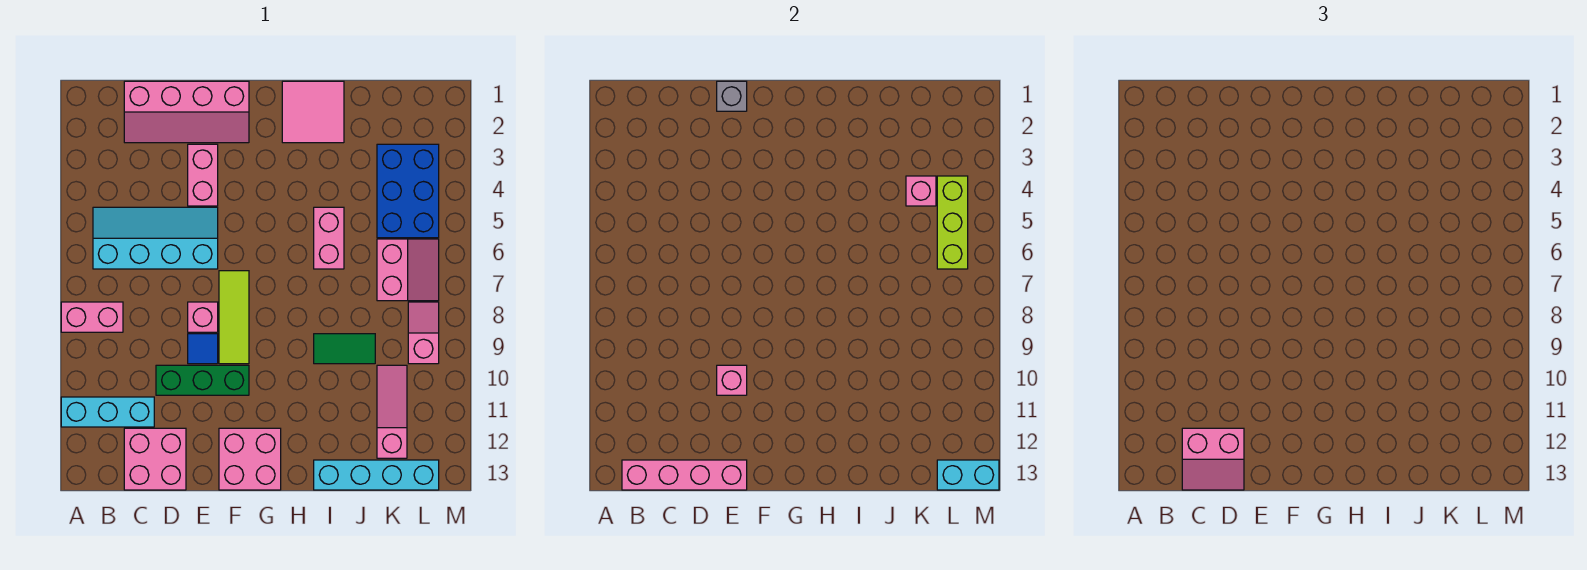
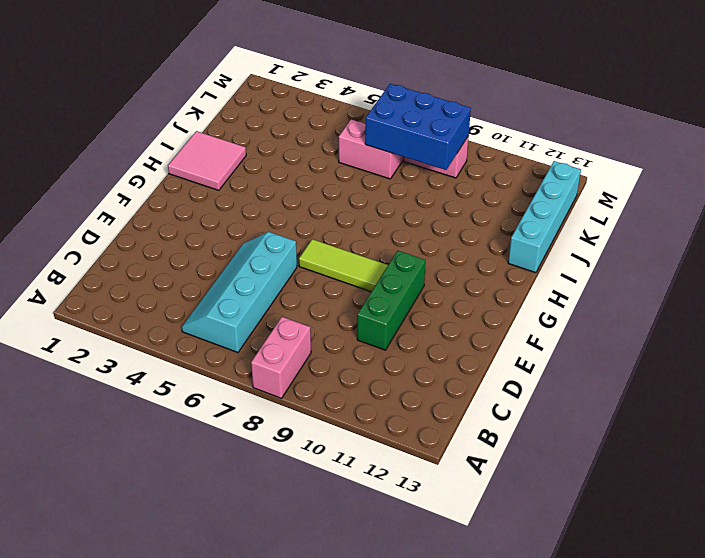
blue brick K7:L9 level 2 -> blue brick K3:L5 level 1
none -> cyan brick A11:C11 level 1
none -> pink slope C1:F2 level 1 top 1
none -> pink brick C12:D13 level 1

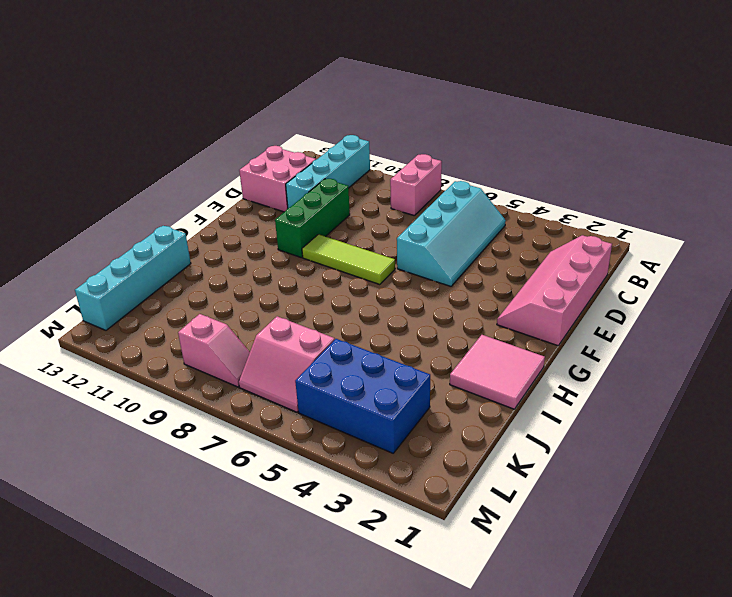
cyan brick A11:D11 level 1 -> cyan brick A11:C11 level 1
none -> pink brick E3:E4 level 1
none -> pink brick E8 level 1
none -> blue tile E9 level 1

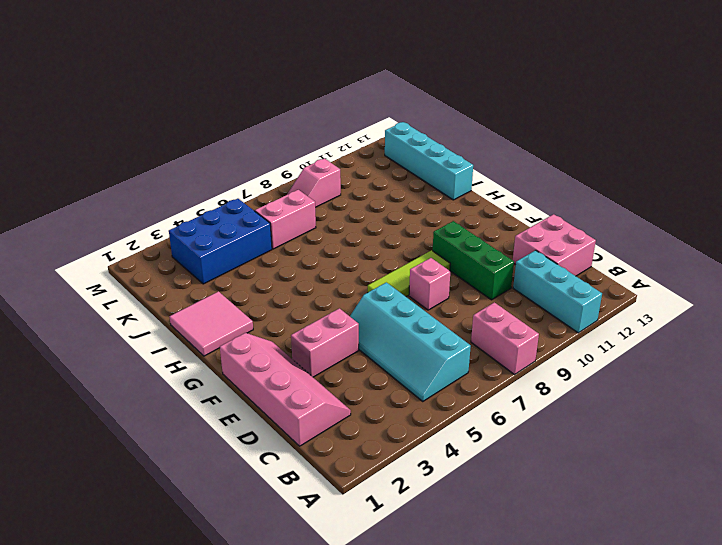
none -> blue tile E9 level 1
none -> pink brick F12:G13 level 1
none -> pink brick I5:I6 level 1

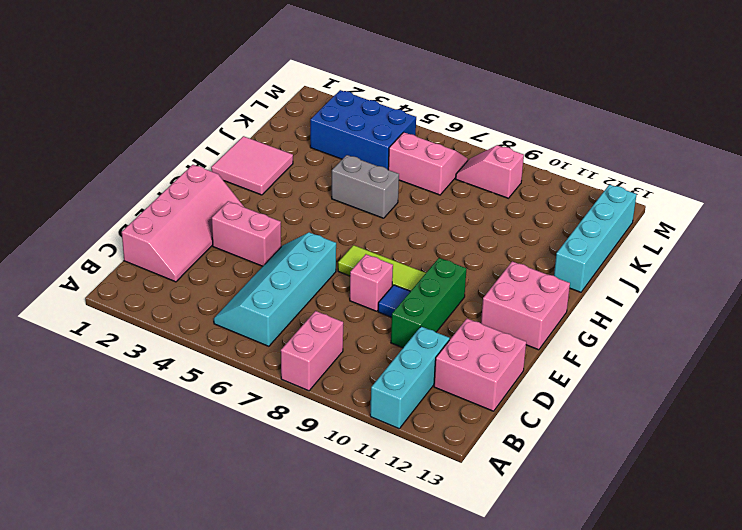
grey brick I5:I6 level 1 -> pink brick I5:I6 level 1
none -> green tile I9:J9 level 1
none -> pink slope K10:K12 level 1 top 12
none -> pink brick B13:E13 level 2

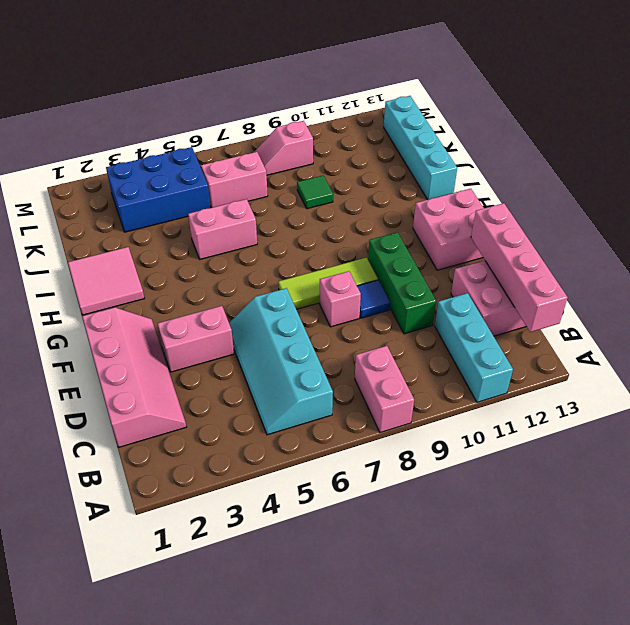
green tile J9 level 1 -> green tile I9:J9 level 1
none -> pink slope K10:K12 level 1 top 12
none -> grey brick E1 level 2
none -> pink brick E10 level 2

